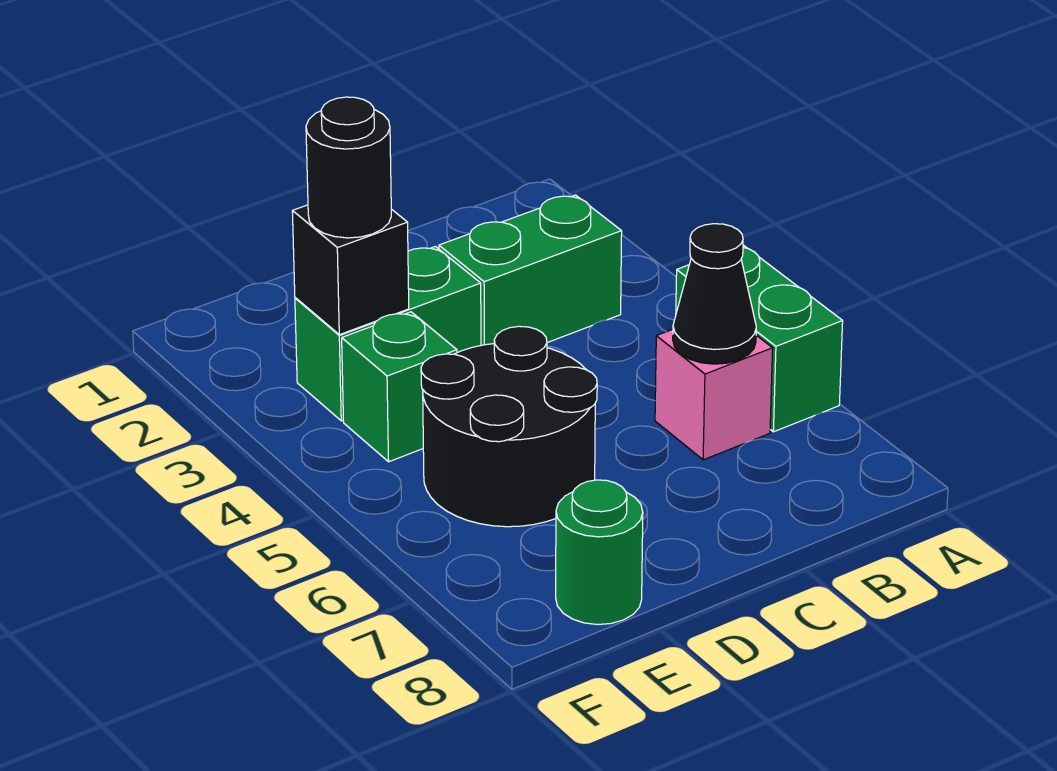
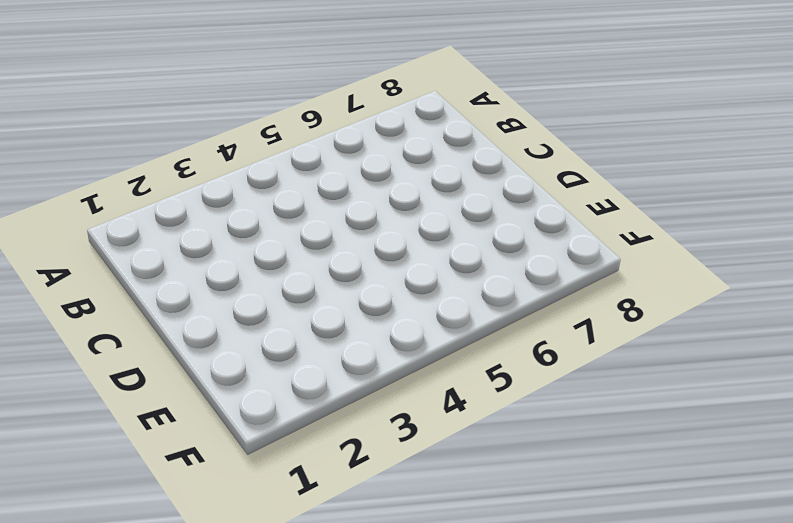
none -> green brick A5:A6 level 1
none -> green brick B3:C3 level 1

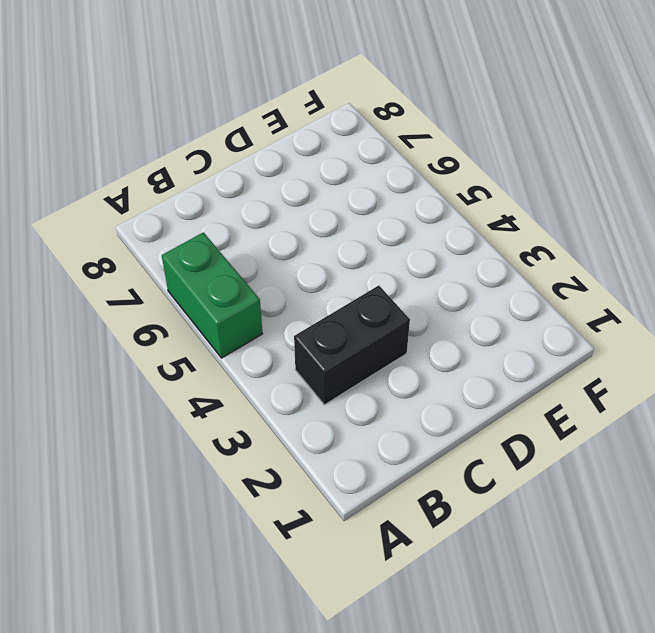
black brick B3:C3 level 1 -> green brick B3:C3 level 1
none -> pink brick B6 level 1
none -> green brick D3:E3 level 1

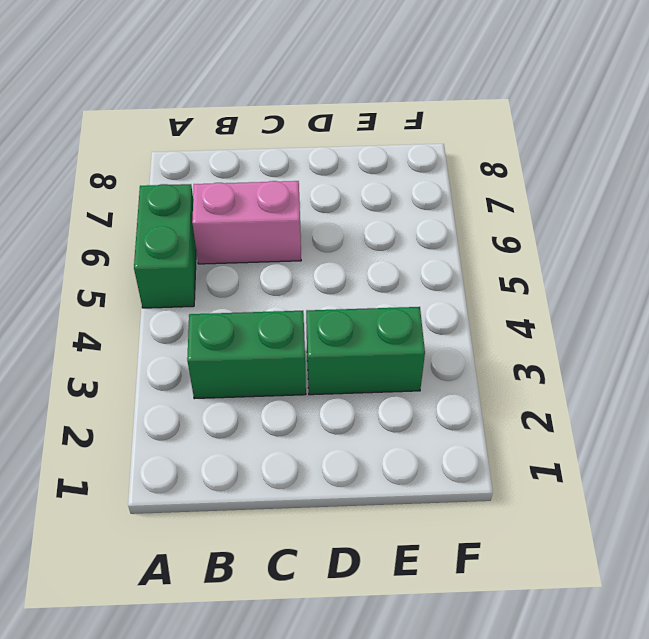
pink brick B6:C6 level 1 -> pink brick B6 level 1
none -> black round brick D5:E6 level 1
none -> green brick E4 level 1

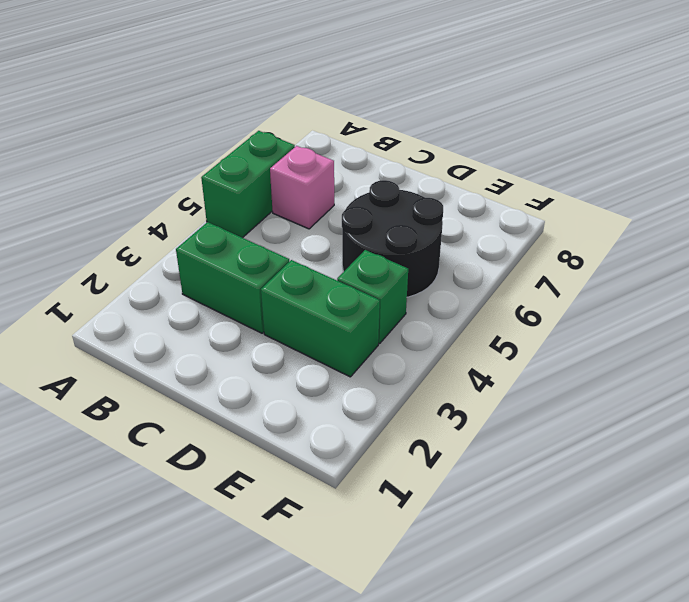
none -> green round brick E8 level 1
none -> black cone B6 level 2

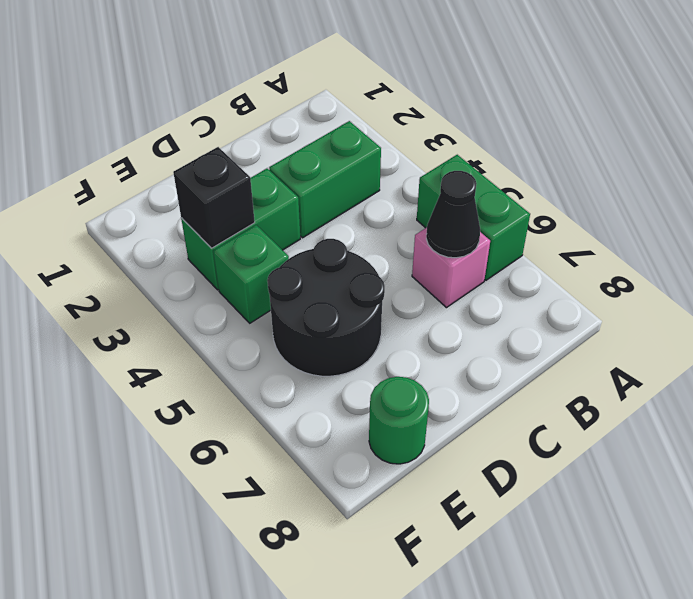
none -> black round brick E3 level 3

